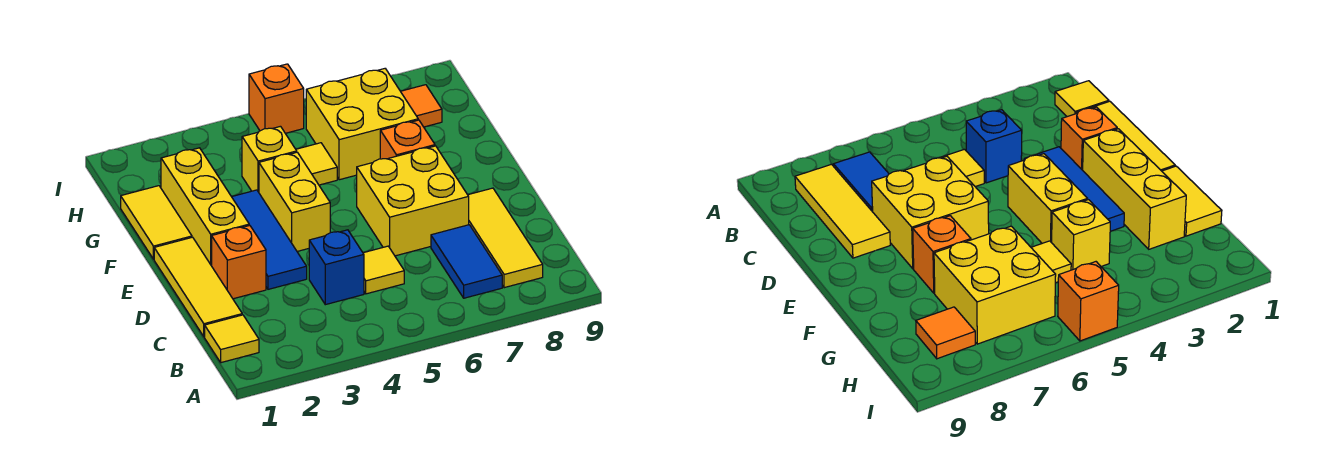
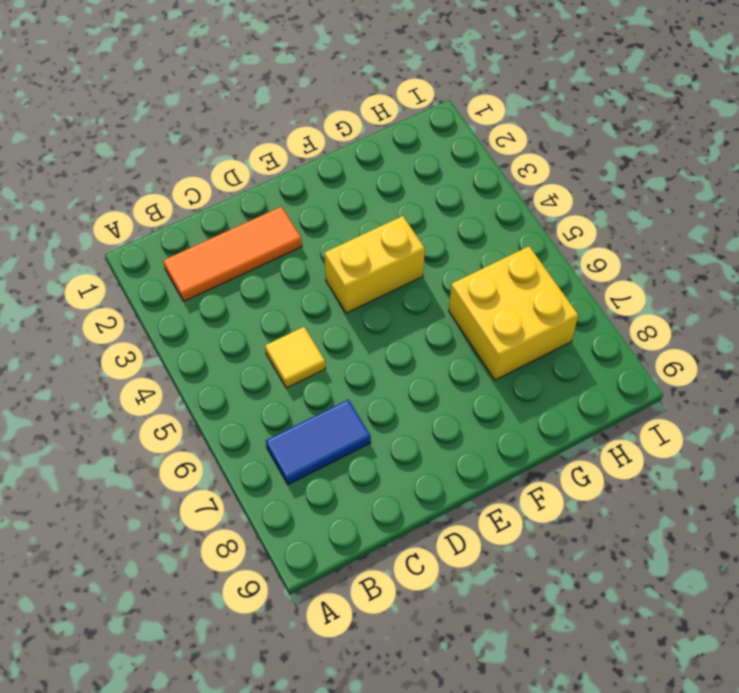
orange tile B2:D2 level 1 -> orange brick D2 level 1
none -> yellow tile B1 level 1
none -> yellow tile B8:D8 level 1
none -> yellow tile C1:E1 level 1

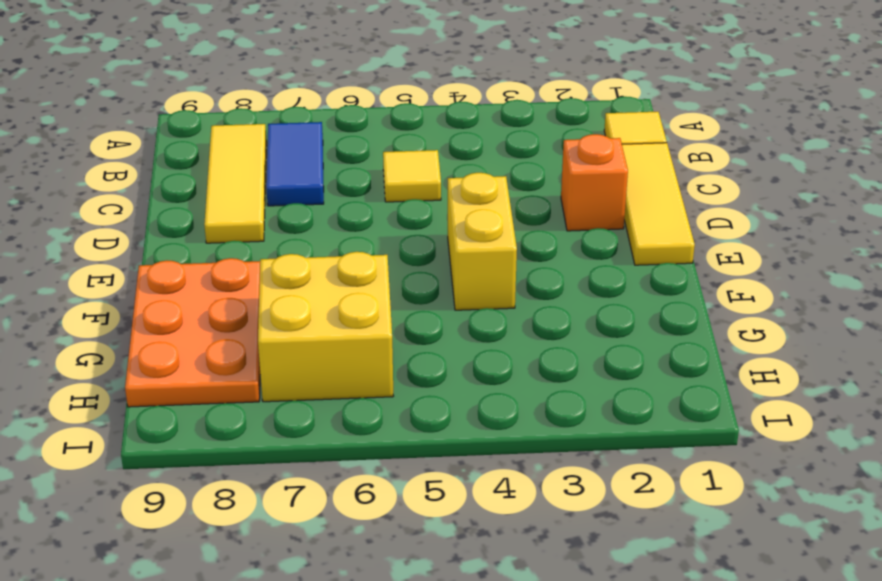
orange plate F8:H9 level 1 -> orange tile H8 level 1
none -> blue brick C4 level 1
none -> blue tile D3:F3 level 1
none -> yellow brick D6:E7 level 1

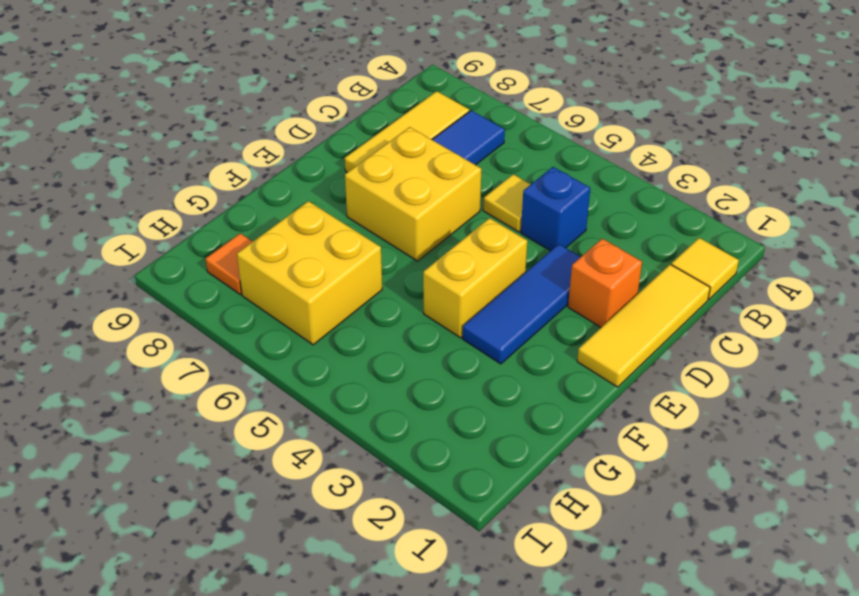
none -> yellow brick E2:G2 level 1
none -> yellow tile F1:G1 level 1
none -> orange brick F7 level 1

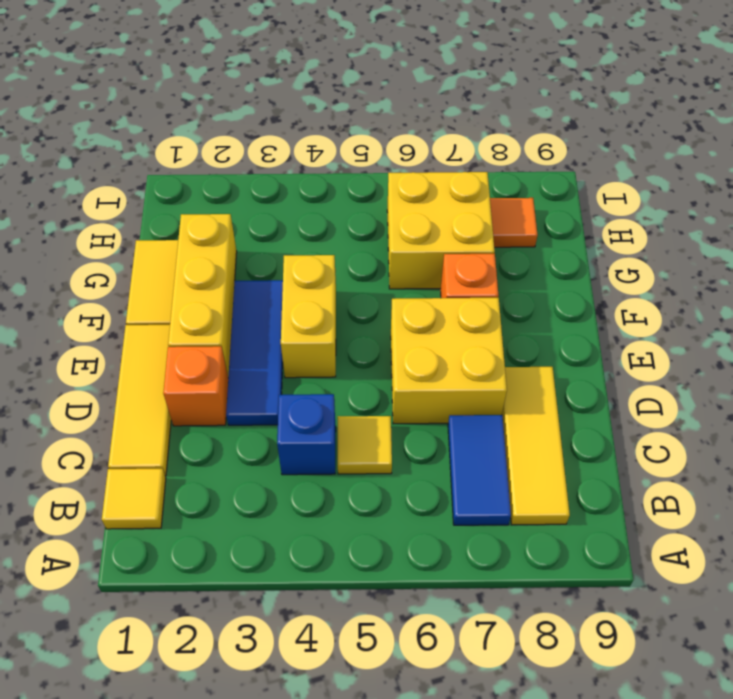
none -> yellow brick G4 level 1
none -> yellow tile G5 level 1
none -> orange brick I5 level 1

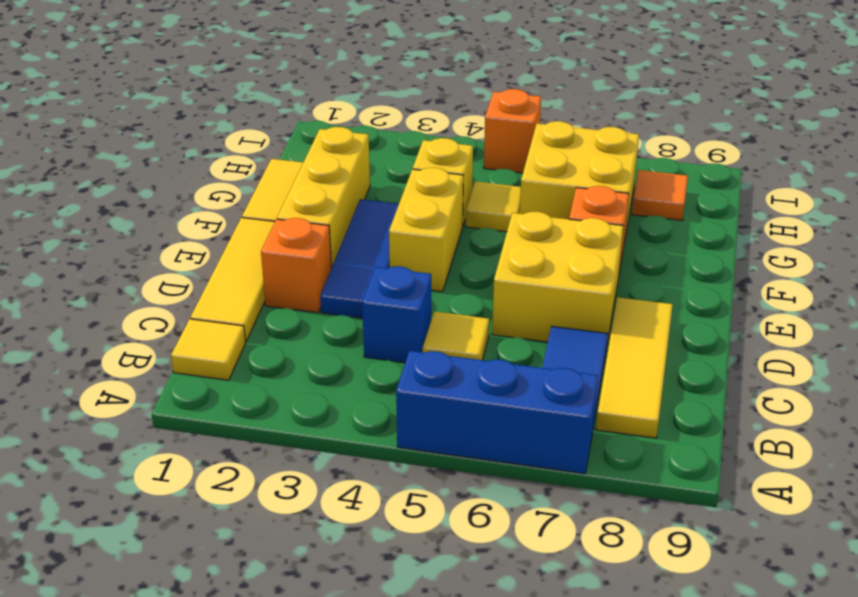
blue brick A5:A7 level 1 -> none

